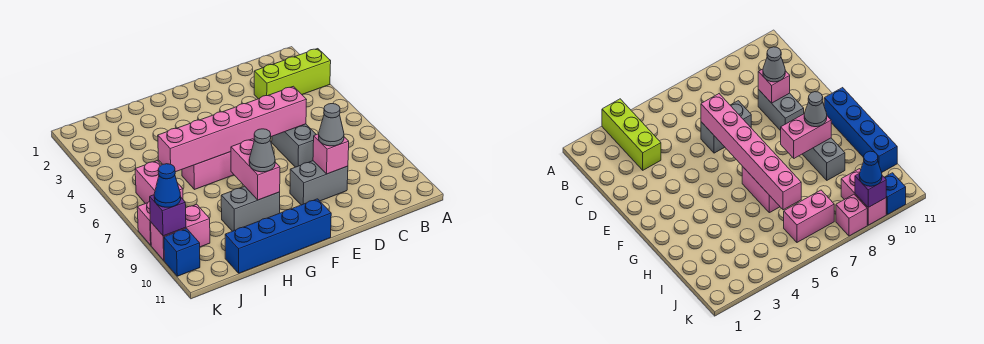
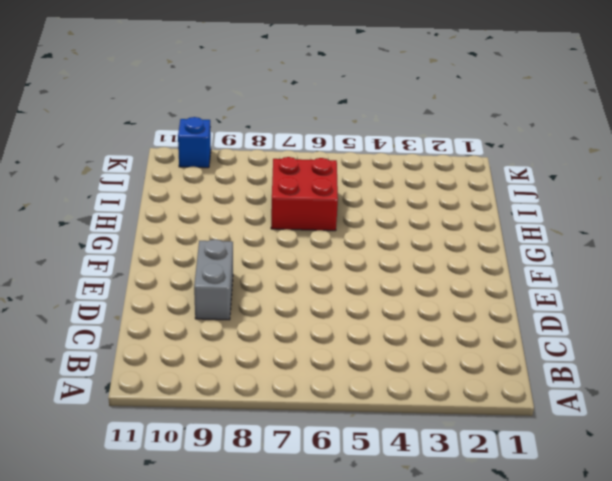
red brick H6:I7 level 1 -> pink brick G6:H6 level 1
none -> lime brick A3:C3 level 1
none -> grey brick D6:D7 level 1
none -> blue brick F11:I11 level 1

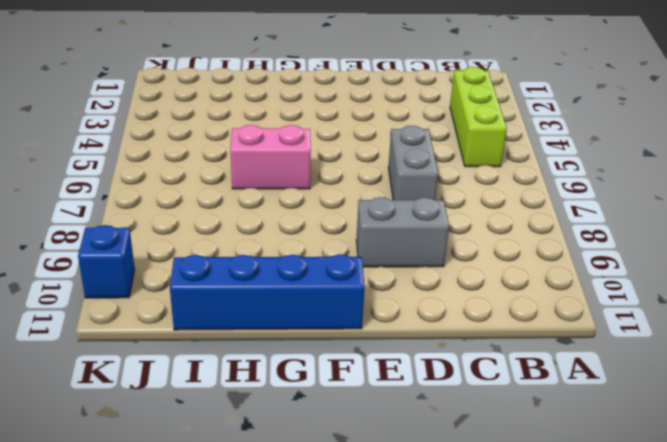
lime brick B3:B5 level 1 -> lime brick A3:C3 level 1
none -> grey brick G9:H9 level 1
none -> pink brick J6:J7 level 1
none -> pink brick J9:K9 level 1

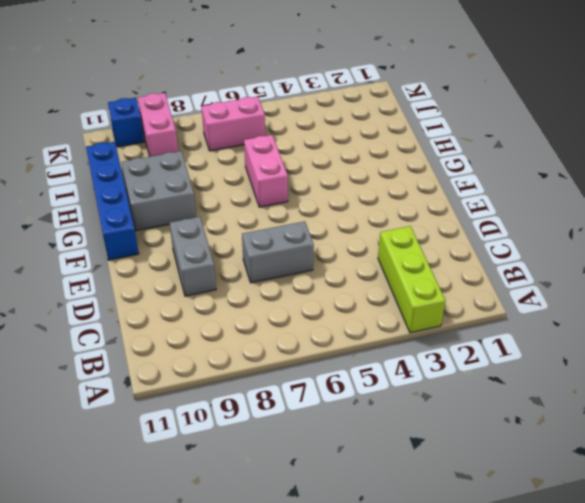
grey brick G9:H10 level 1 -> grey brick G9:H9 level 1
none -> pink brick K8 level 1
none -> pink brick D6:I6 level 2
none -> pink brick D9 level 2

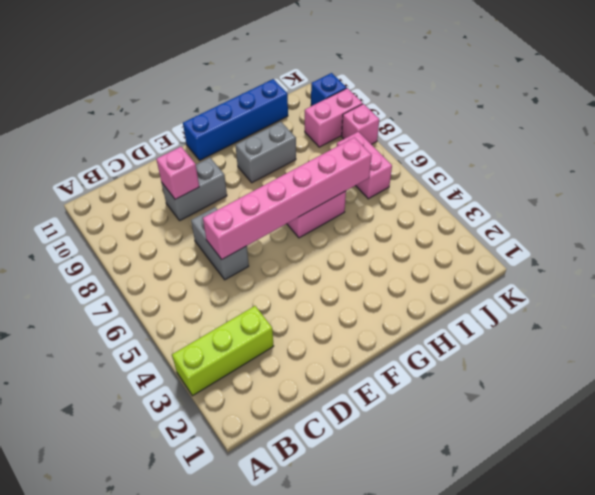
none -> pink brick G8:G9 level 2
none -> purple brick K9 level 2
none -> grey cone D9 level 3

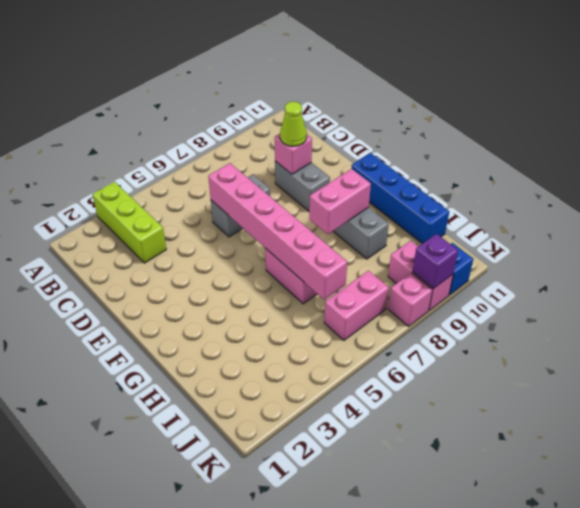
lime cone D9 level 3 -> grey cone D9 level 3
none -> grey cone G9 level 3
none -> blue cone K9 level 3

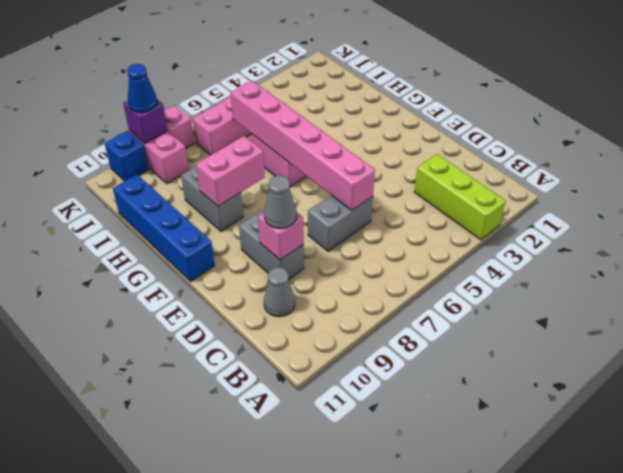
grey cone C10 level 1 -> grey cone G9 level 3

